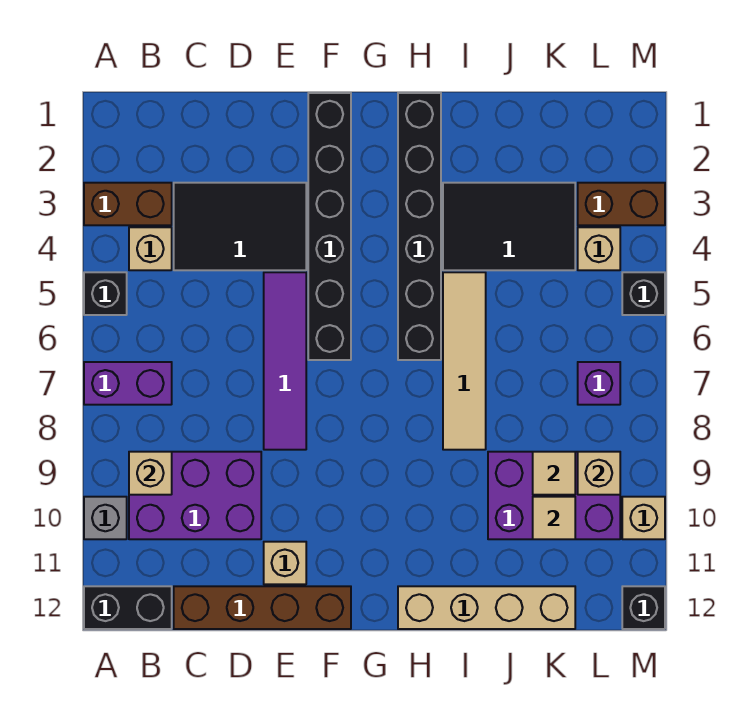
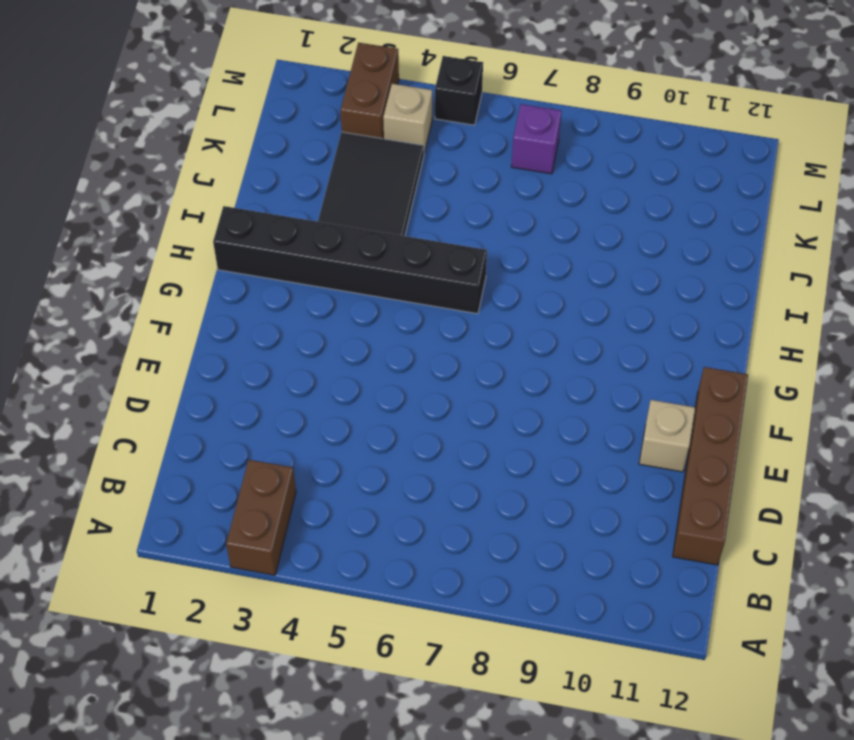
none -> black brick A5 level 1
none -> purple brick A7:B7 level 1
none -> grey brick A10 level 1

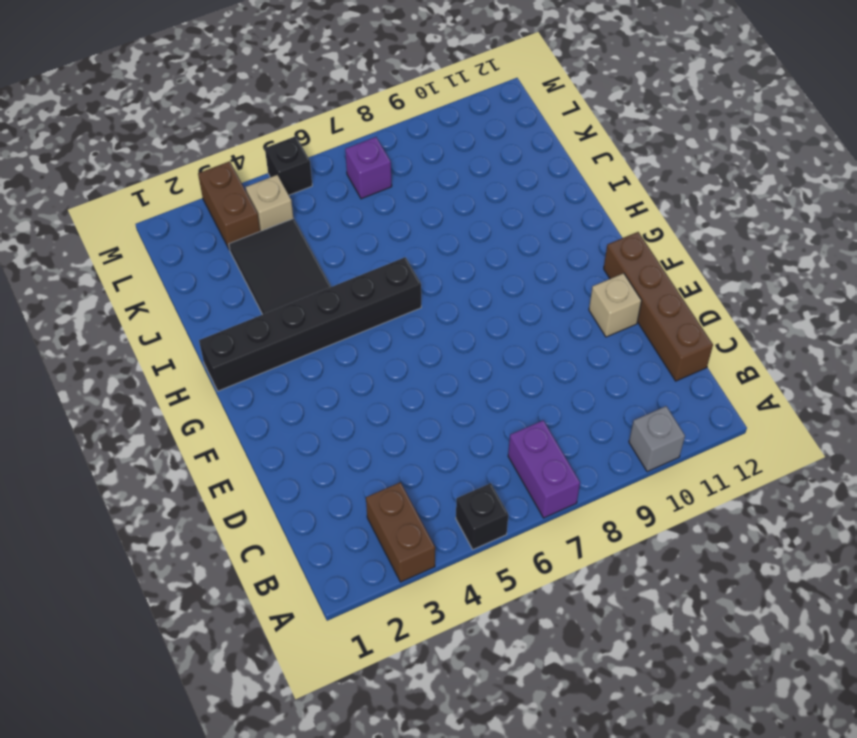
none -> black brick A12:B12 level 1
none -> tan brick B4 level 1
none -> purple brick B9:D10 level 1

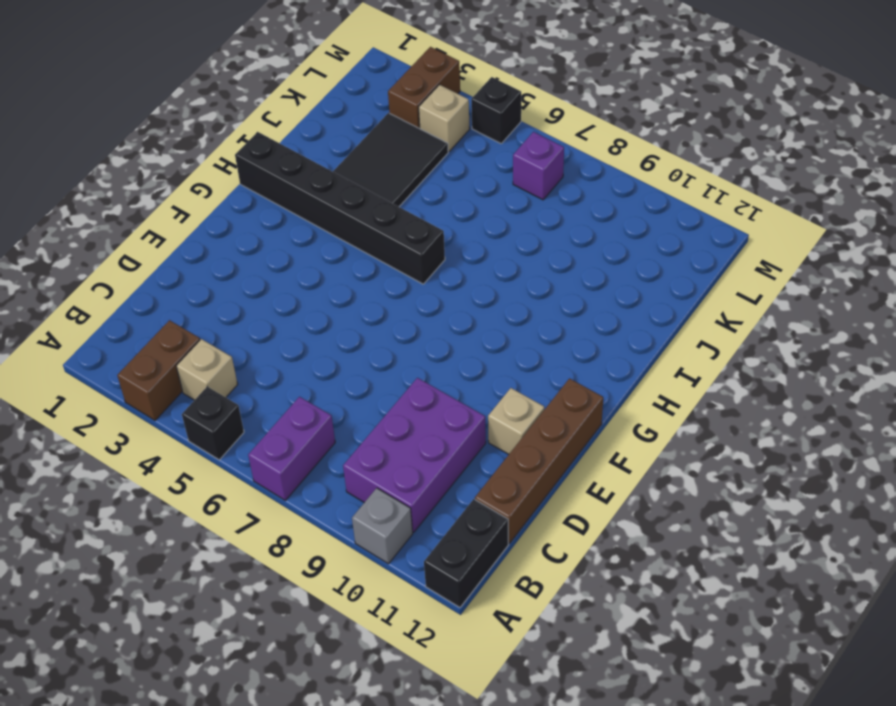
none -> black tile C3:E4 level 1
none -> purple tile E5:E8 level 1
none -> black brick F1:F6 level 1

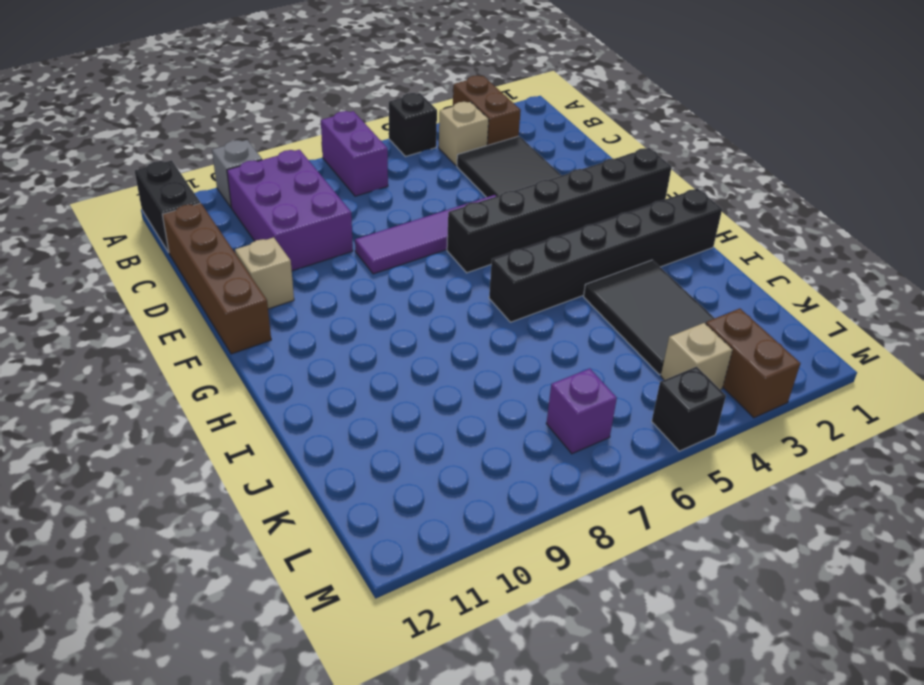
none -> tan brick H12:K12 level 1
none -> tan tile I5:I8 level 1
none -> purple brick J9:L10 level 1

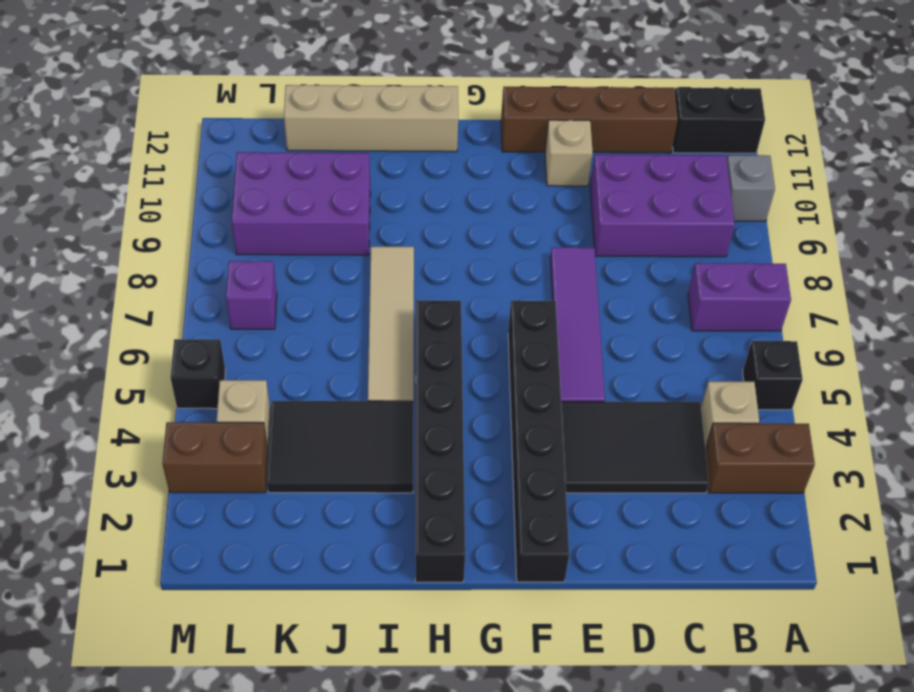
none -> tan brick M10 level 1
none -> black brick M12 level 1
none -> tan brick B9 level 2

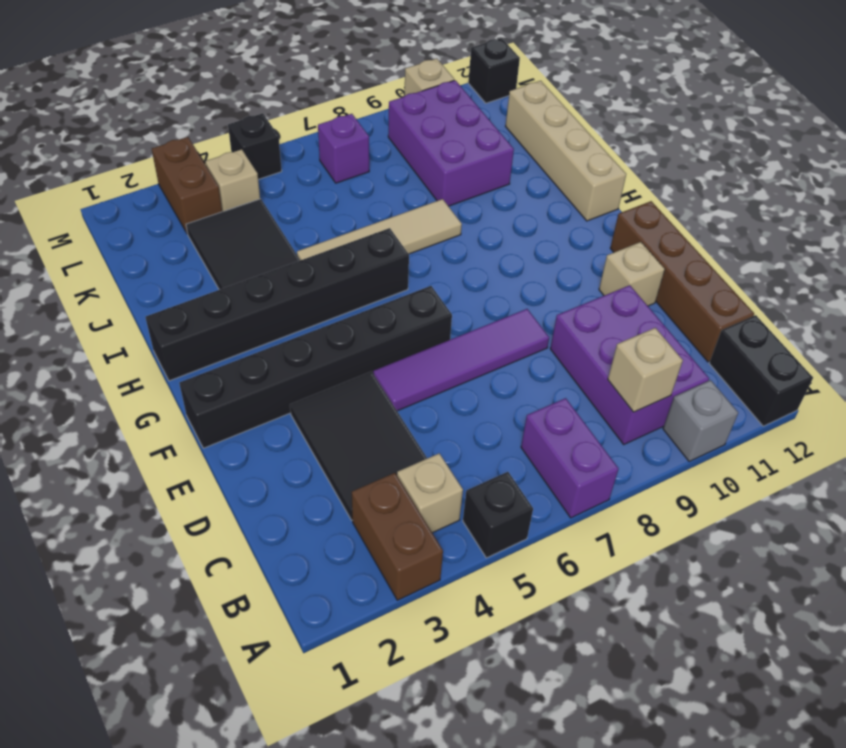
none -> tan tile K9 level 2
none -> tan tile K10 level 2
none -> tan brick L9 level 2

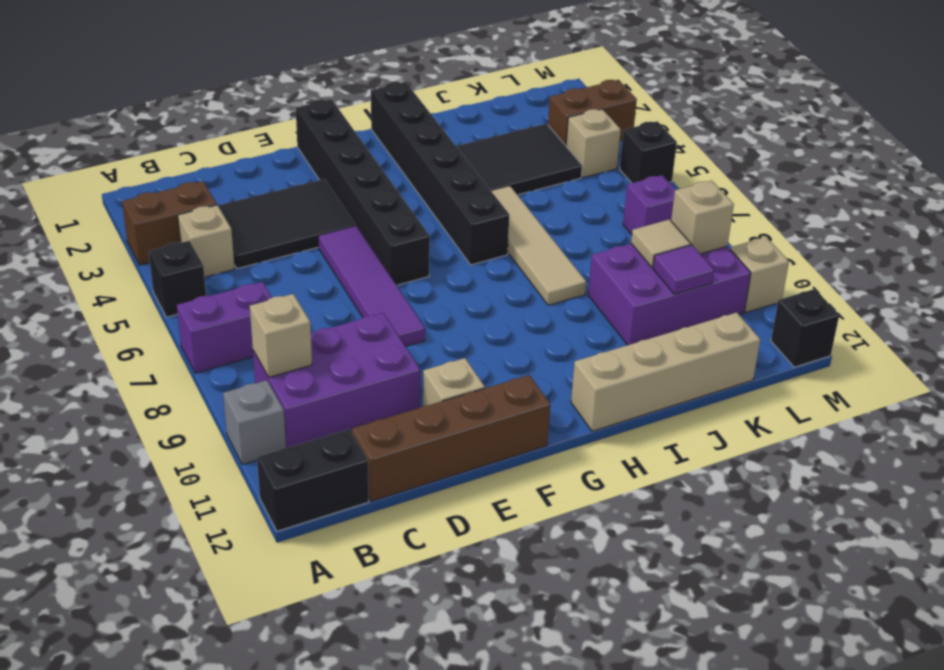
purple tile K10 level 2 -> tan tile K10 level 2

